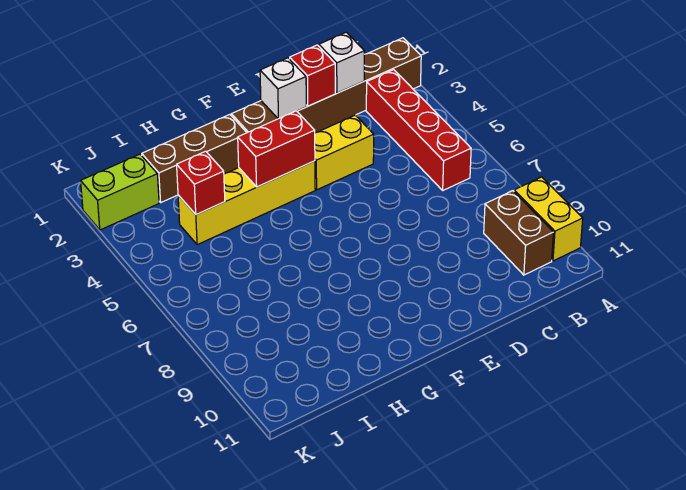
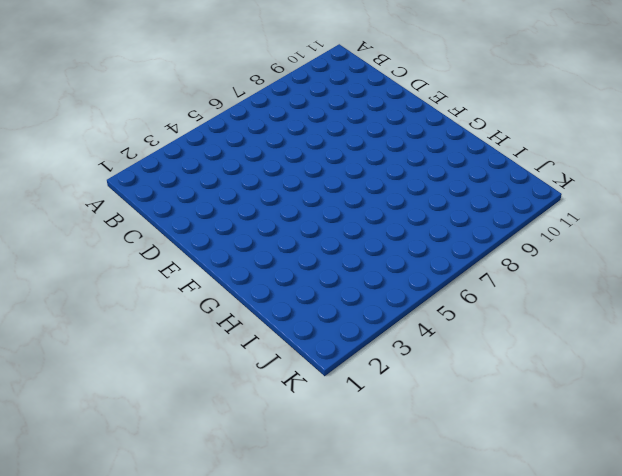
none -> brown brick A2:F2 level 1
none -> yellow brick A9:A10 level 1
none -> red brick B3:B6 level 1

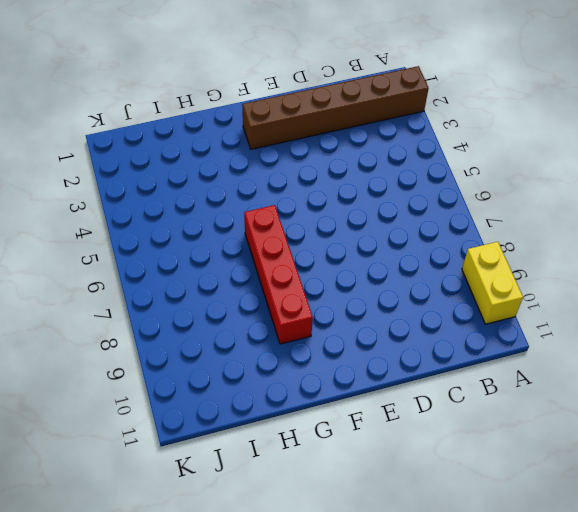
red brick G6:G9 level 1 -> red brick B3:B6 level 1
none -> brown brick B9:B10 level 1
none -> yellow brick D4:E4 level 1
none -> yellow brick F4:I4 level 1

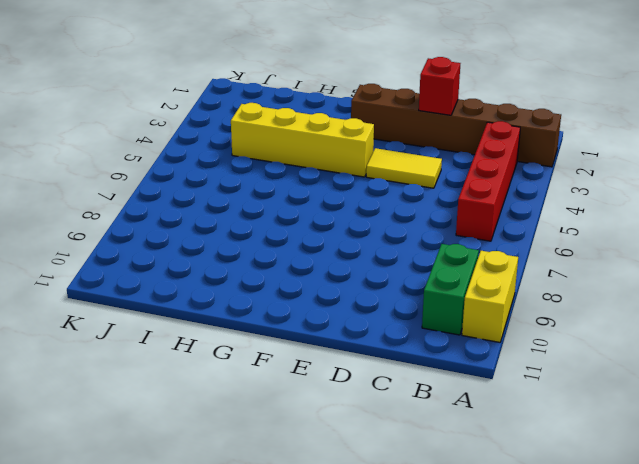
green brick B9:B10 level 1 -> brown brick B9:B10 level 1
yellow tile D4:E4 level 1 -> yellow brick D4:E4 level 1
none -> brown brick G2:I2 level 1
none -> lime brick J2:K2 level 1
none -> white brick C2 level 2

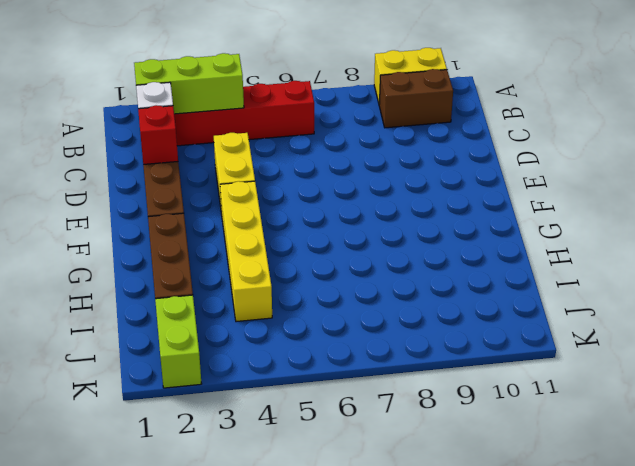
lime brick B2:B4 level 2 -> none
none -> white brick E2 level 2
none -> red brick F4:G4 level 2
none -> red brick I4 level 2

